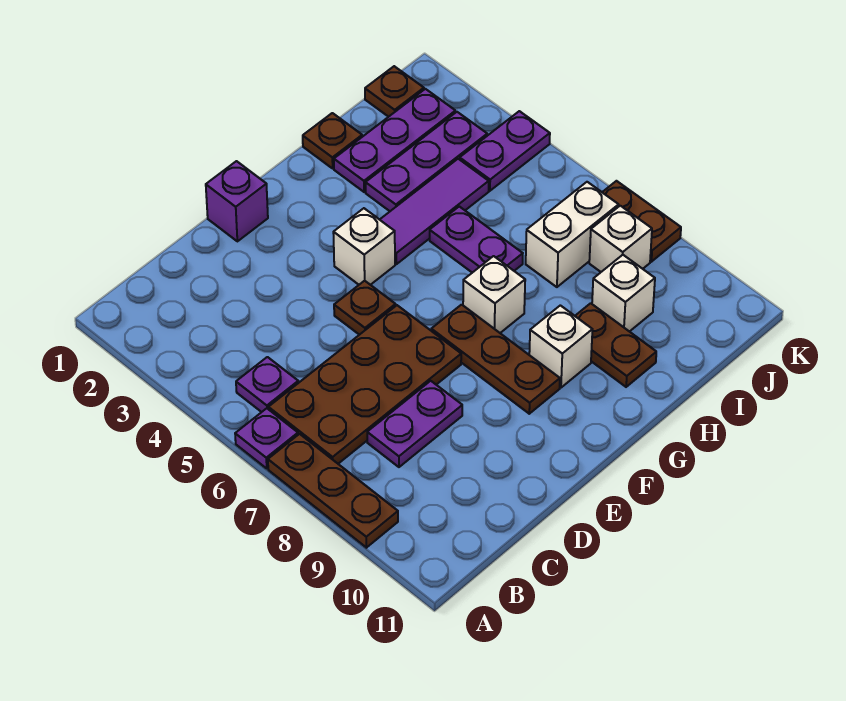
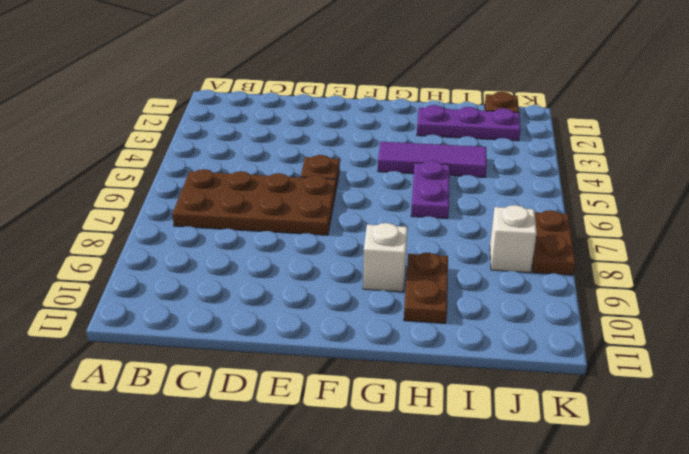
none -> purple plate A6 level 1
none -> brown plate A7:A9 level 1
none -> purple plate B5 level 1

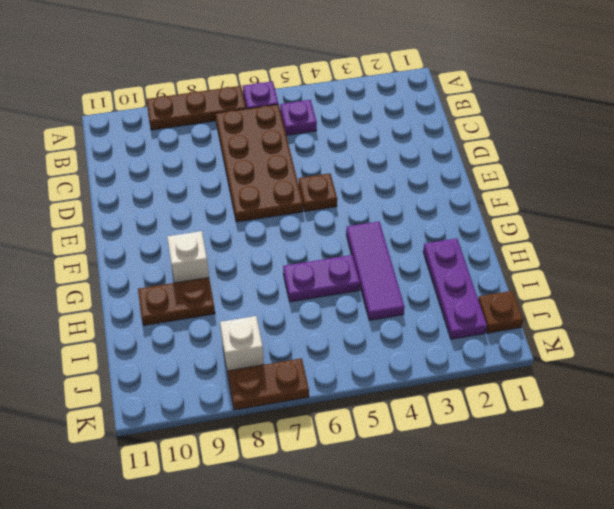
none -> purple plate C8:D8 level 1
none -> purple brick E1 level 1
none -> white brick F4 level 1

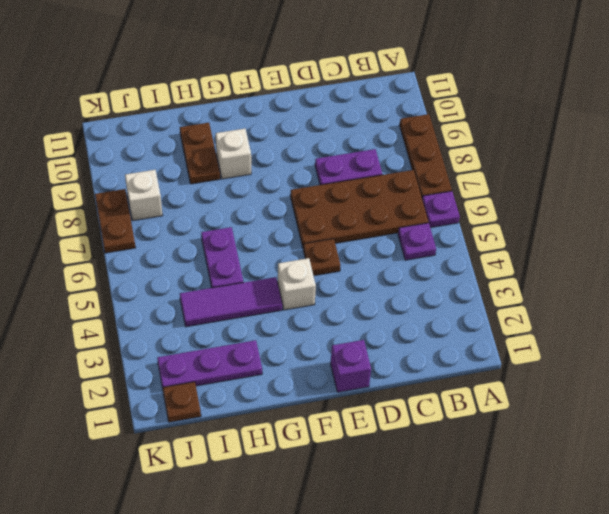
none -> brown plate F7:F9 level 1
none -> white brick G7 level 1
none -> brown plate H1 level 1

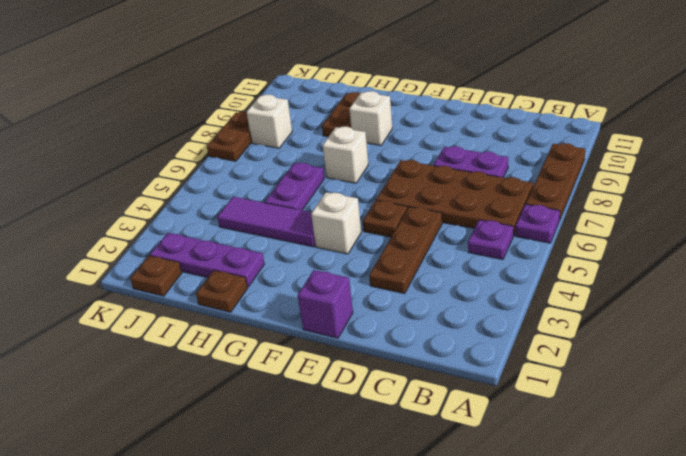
brown plate D3:D5 level 1 -> brown plate F7:F9 level 1
none -> purple plate H3:J3 level 1
none -> white brick I7:J7 level 1
none -> white brick I9 level 1

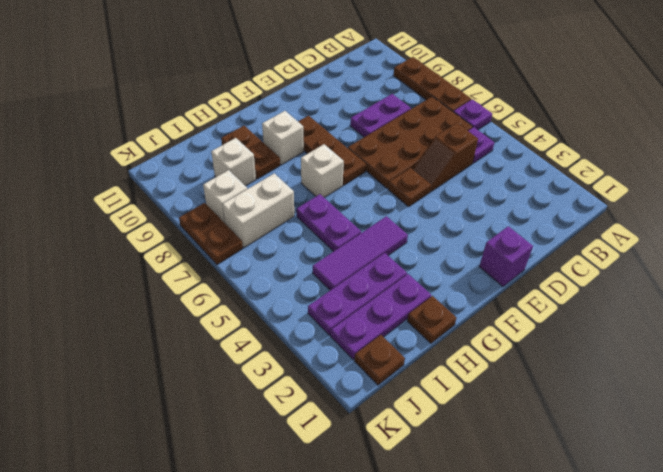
brown slope C5:D5 level 1 top C -> none
none -> white brick F4 level 1
none -> purple plate J4:K4 level 1

